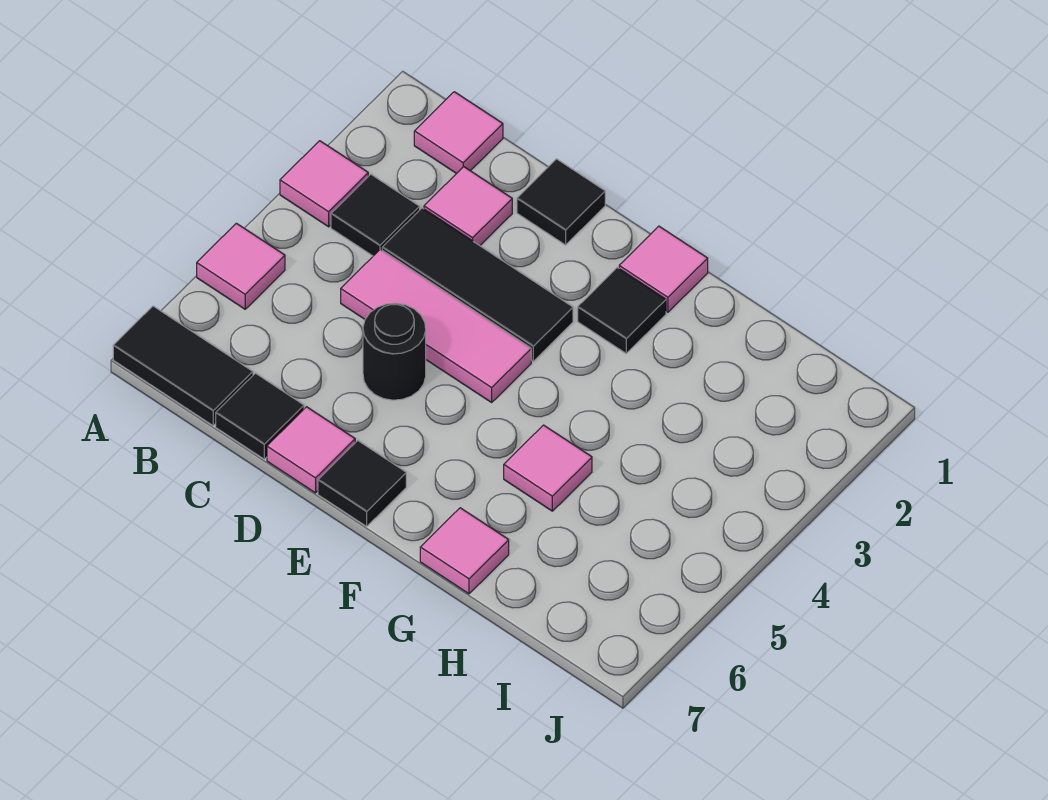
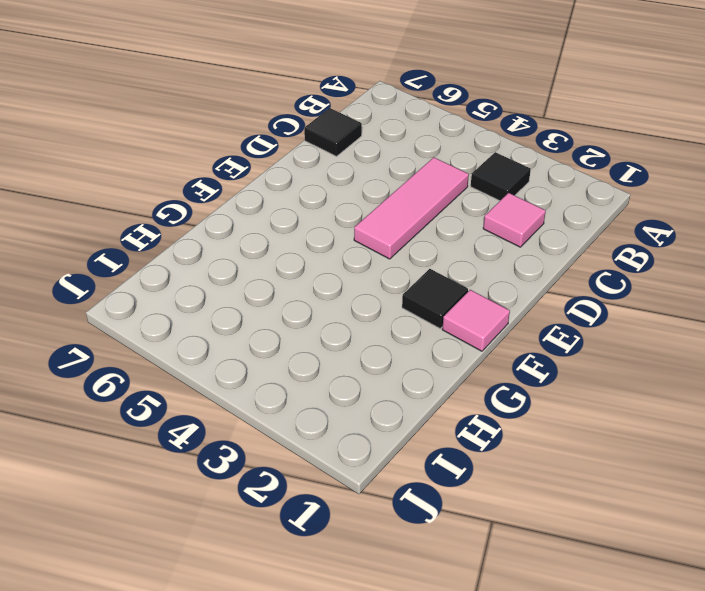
none -> pink tile A3 level 1
none -> pink tile A5 level 1
none -> black tile A7:B7 level 1

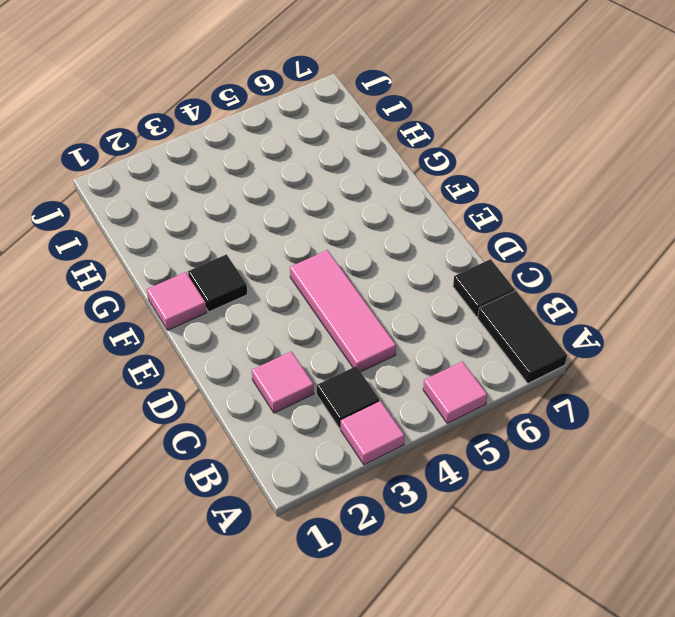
none -> pink tile B1 level 1
none -> black tile C3:E3 level 1
none -> black tile D1 level 1

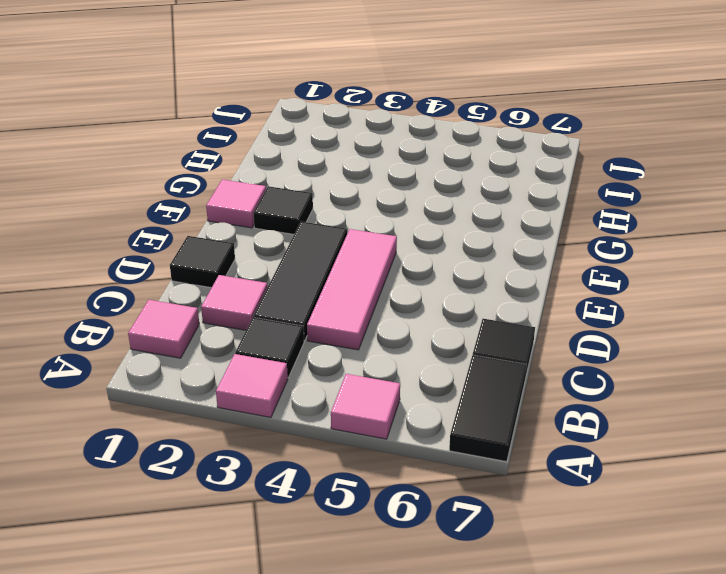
none -> black round brick D5 level 1
none -> pink tile D7 level 1
none -> black tile E7 level 1

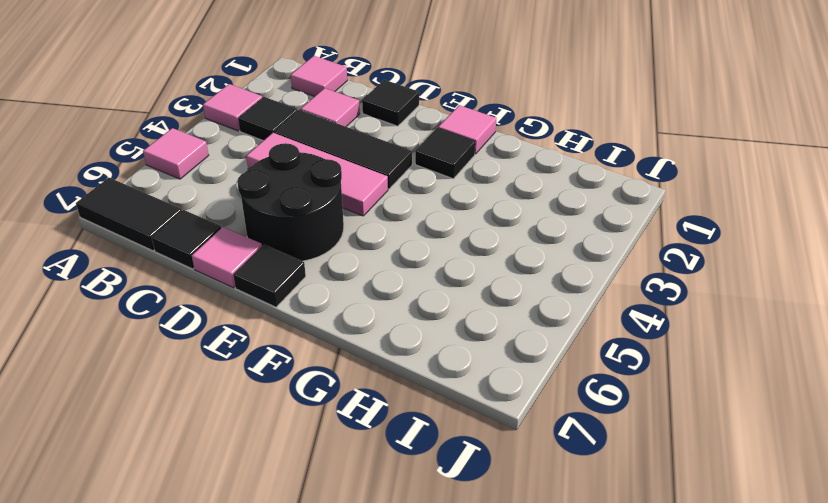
black round brick D5:E6 level 1 -> black round brick D5 level 1
none -> pink tile G5 level 1
none -> pink tile G7 level 1

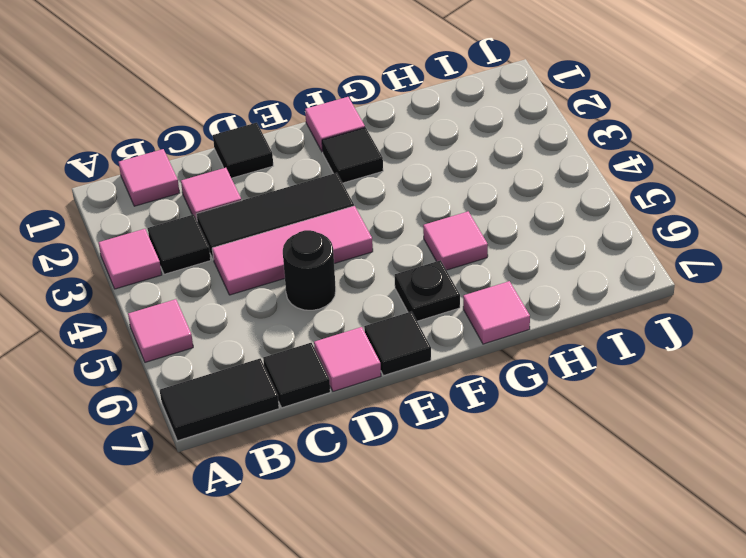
black plate F6 level 1 -> none

